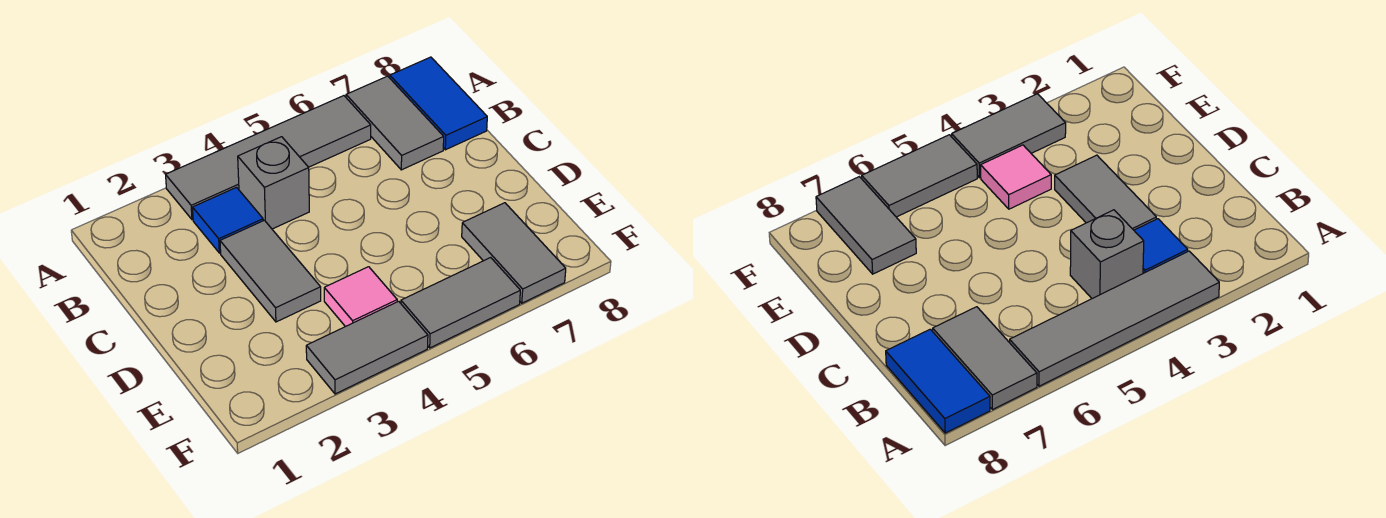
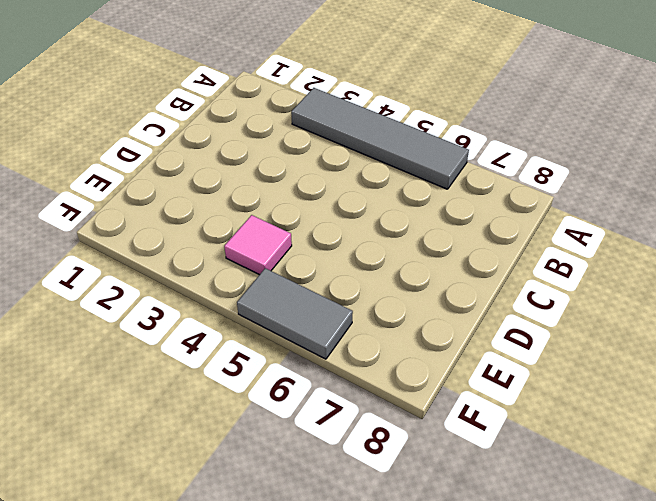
none -> grey tile A7:B7 level 1
none -> blue tile A8:B8 level 1

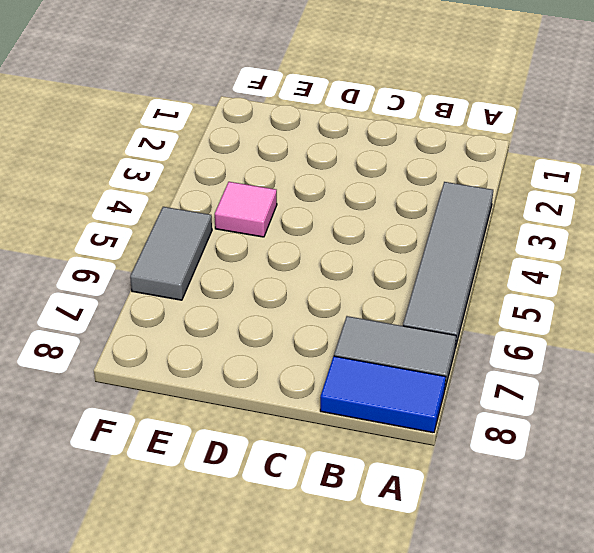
none -> blue tile B3 level 1
none -> grey brick B4 level 1

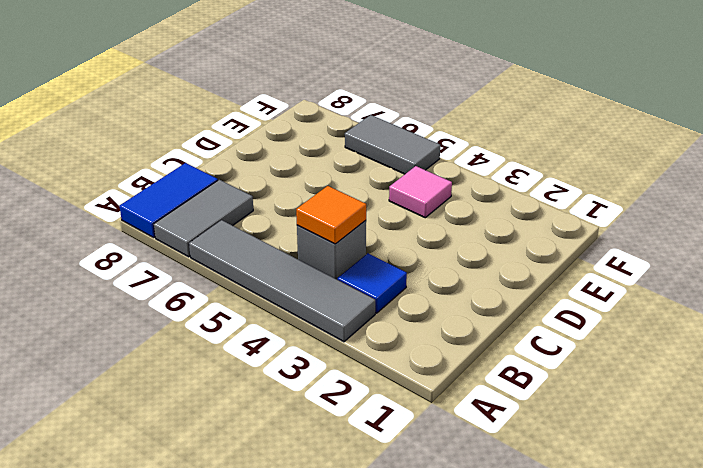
orange tile B4 level 2 -> none
none -> grey tile C3:D3 level 1
none -> grey tile E7:F7 level 1

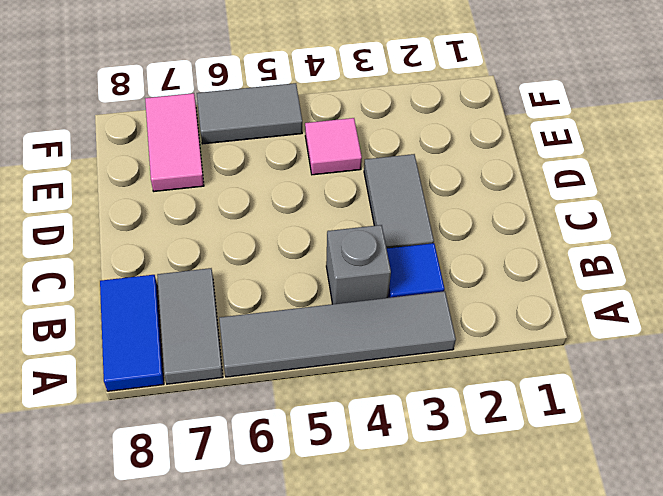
pink tile E7:F7 level 1 -> grey tile E7:F7 level 1
none -> grey tile F3:F4 level 1

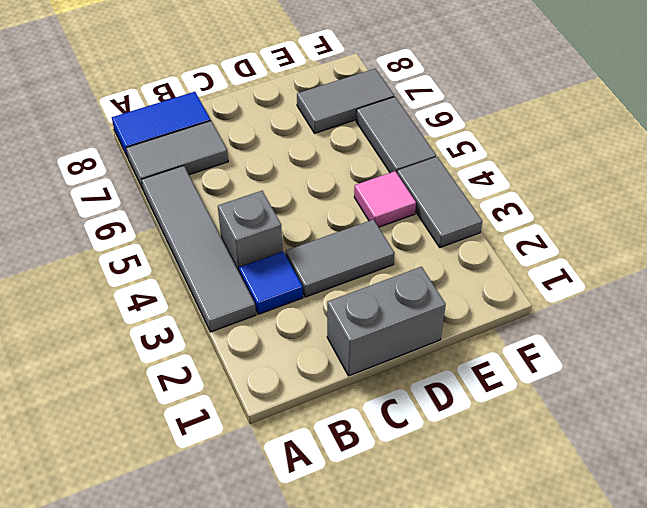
grey brick C1:D1 level 1 -> none

